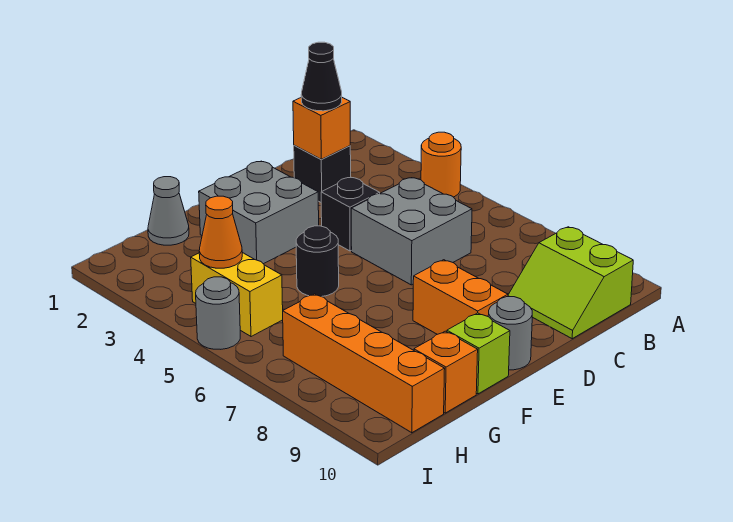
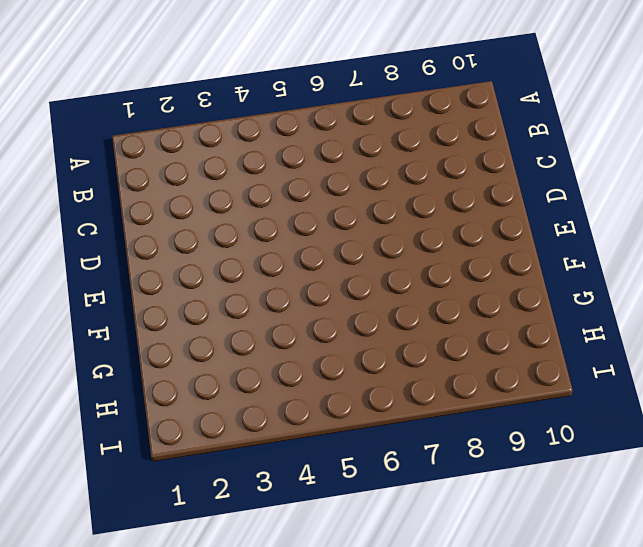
none -> orange round brick A4 level 1
none -> lime slope B9:C10 level 1 top B
none -> black brick C2 level 1

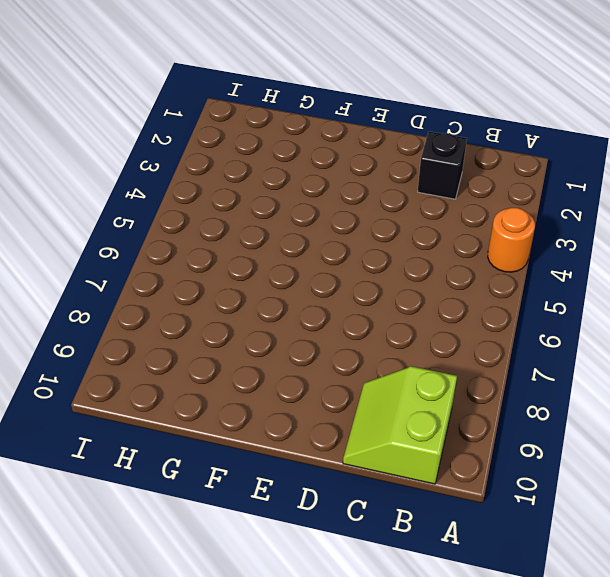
none -> grey brick C5:D6 level 1
none -> black brick D4 level 1
none -> grey brick E2:F3 level 1

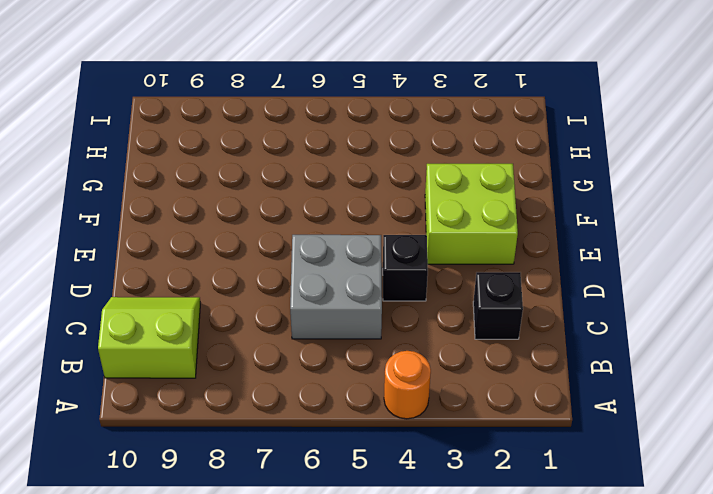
lime brick E2:F3 level 1 -> grey brick E2:F3 level 1
none -> orange brick E8:E9 level 1
none -> grey round brick E10 level 1
none -> black round brick F5 level 1

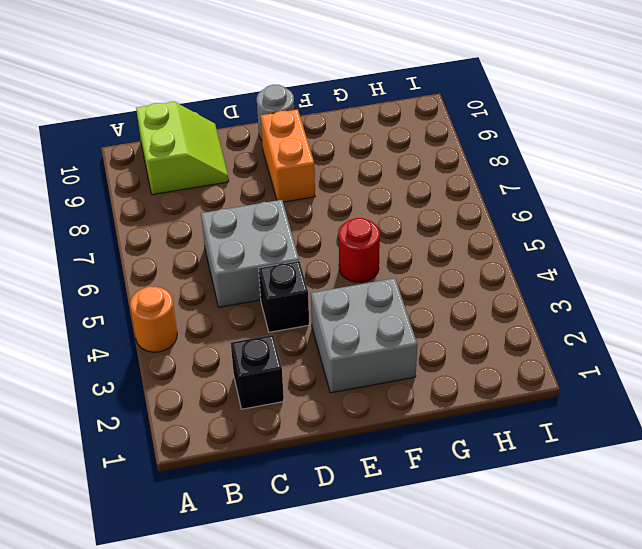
red round brick F5 level 1 -> black round brick F5 level 1
none -> lime brick F10 level 1
none -> grey cone G1 level 1
none -> orange brick G10 level 1

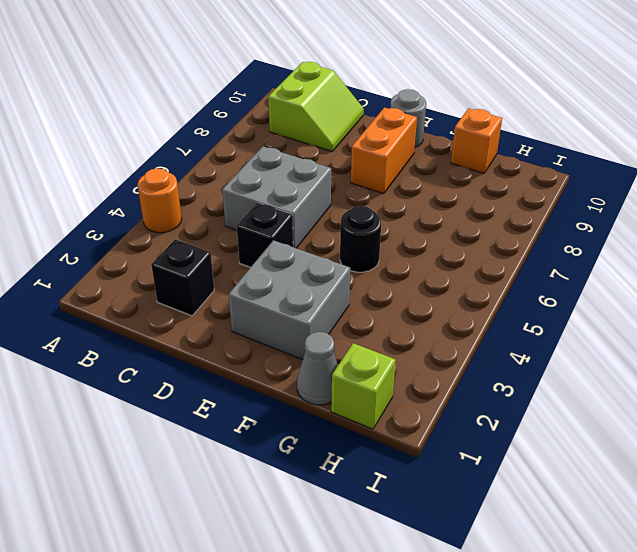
lime brick H1 level 1 -> lime brick F10 level 1
none -> yellow brick H4:H5 level 1
none -> orange brick H7:H10 level 1
none -> grey round brick I5 level 1

